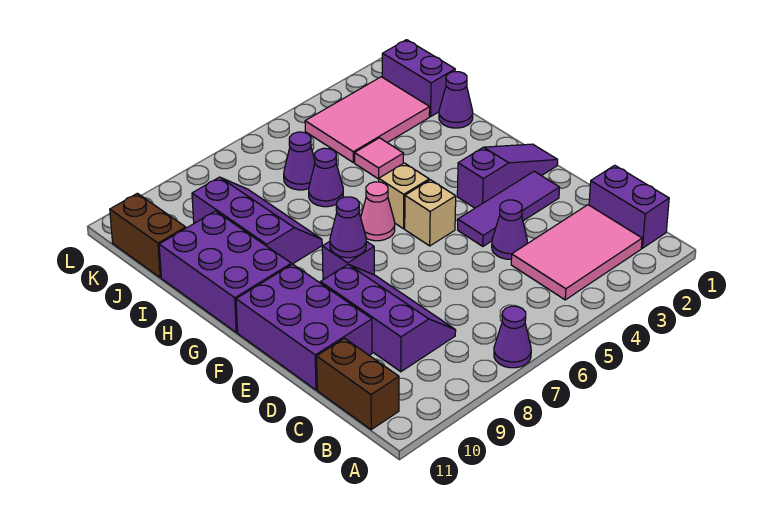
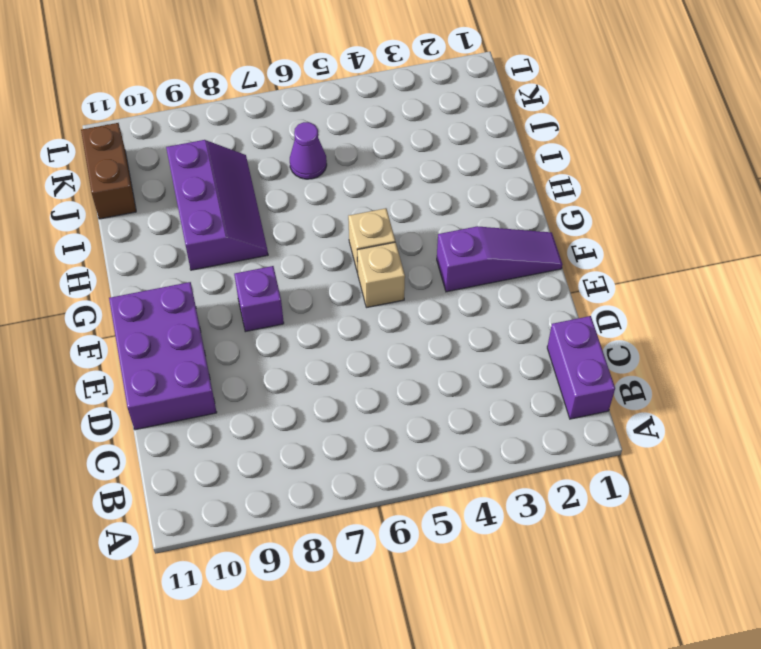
none -> purple cone A7 level 1
none -> pink tile B2:C4 level 1
none -> brown brick B11:C11 level 1

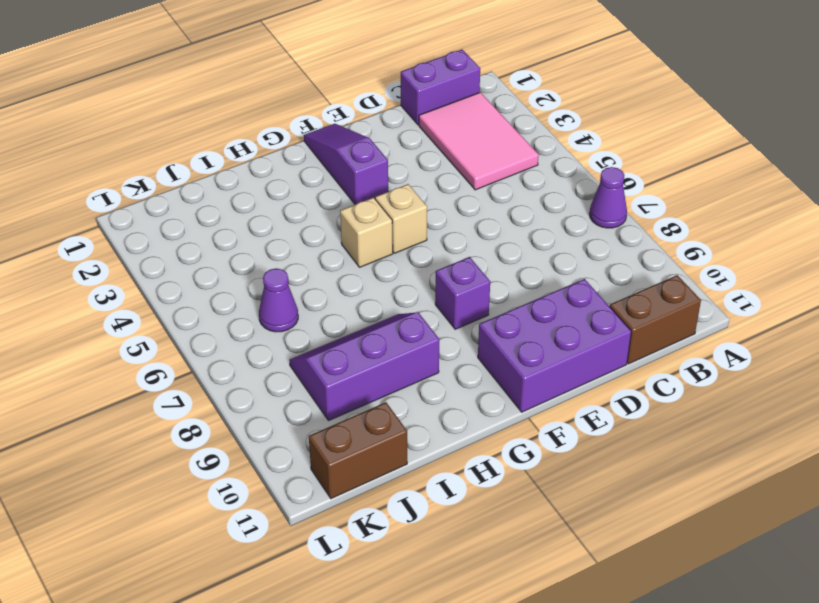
none -> purple slope C8:E9 level 1 top 9
none -> purple cone D4 level 1
none -> purple tile E2:E4 level 1

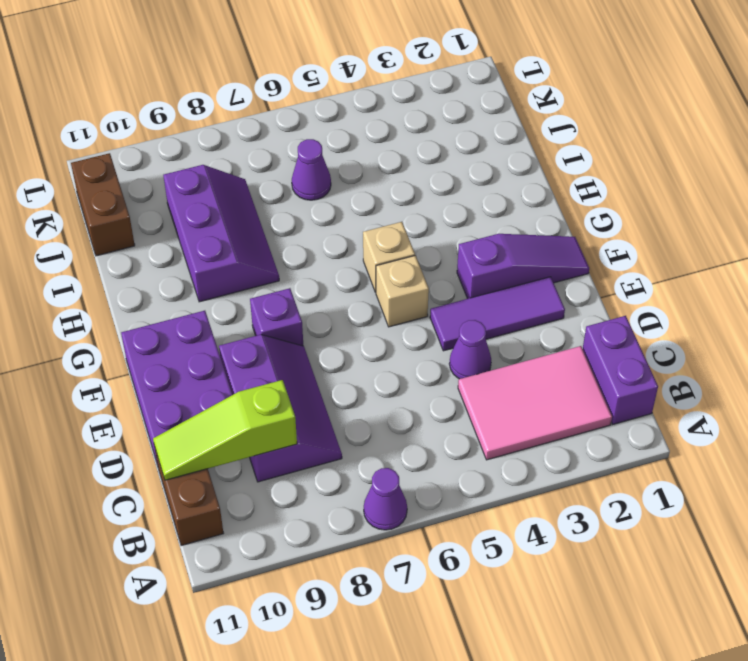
lime slope C9:C11 level 2 top 9 -> none
none -> pink cone G6 level 1
none -> purple brick G10:I11 level 1
none -> purple cone I1 level 1

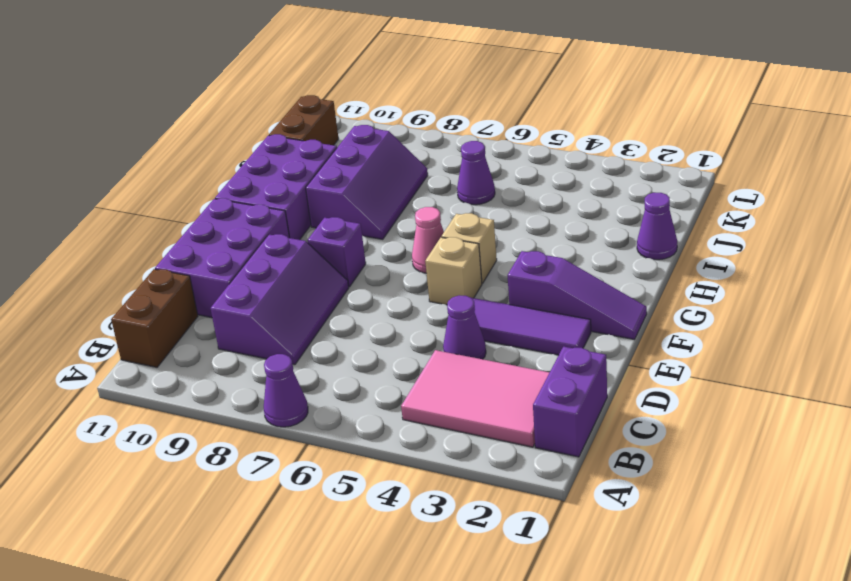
none -> pink tile I4 level 1
none -> purple cone I6 level 1
none -> purple brick J1:K1 level 1

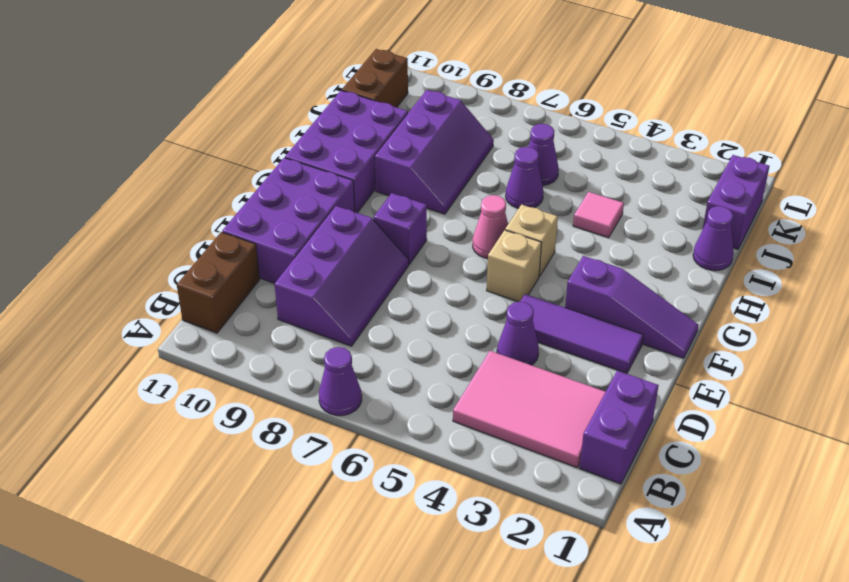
none -> pink tile J2:K4 level 1
none -> purple cone F8 level 2

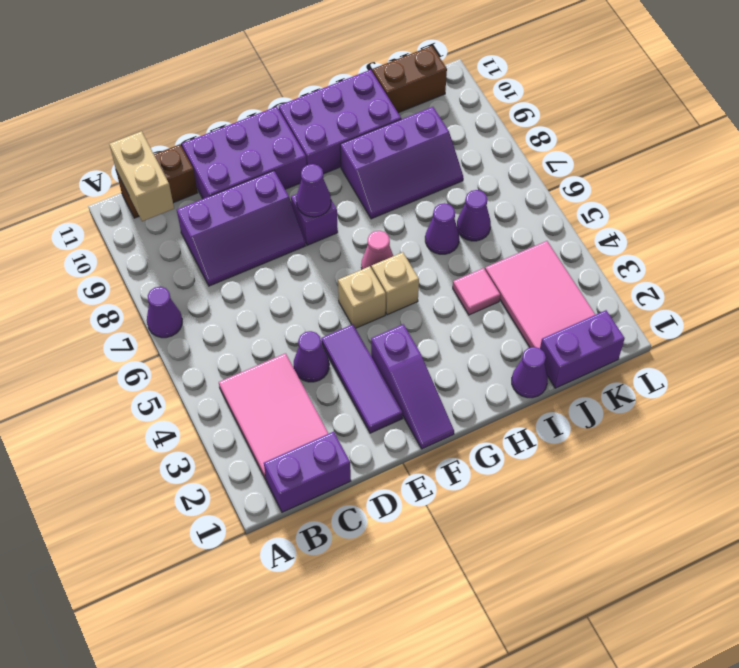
tan brick B10:B11 level 2 -> none

